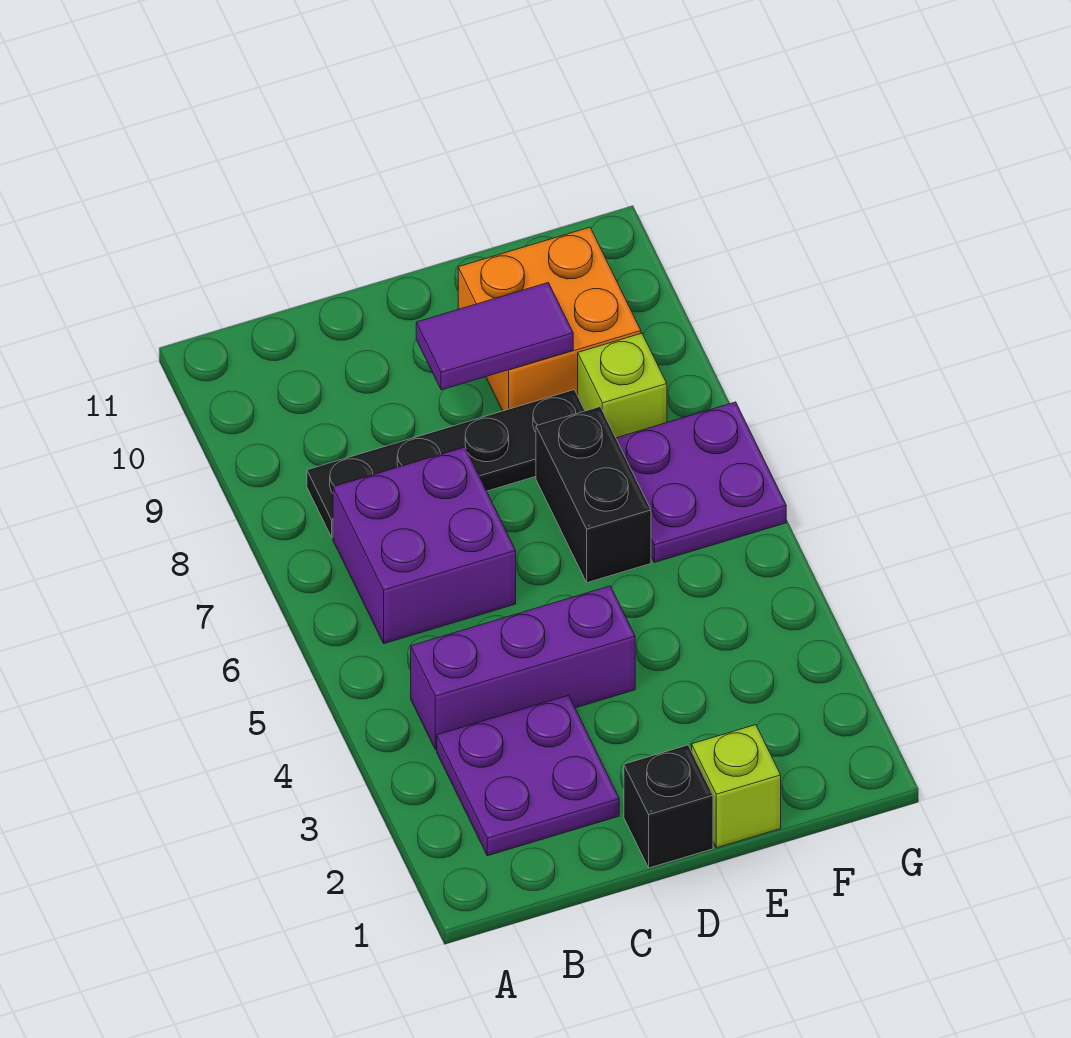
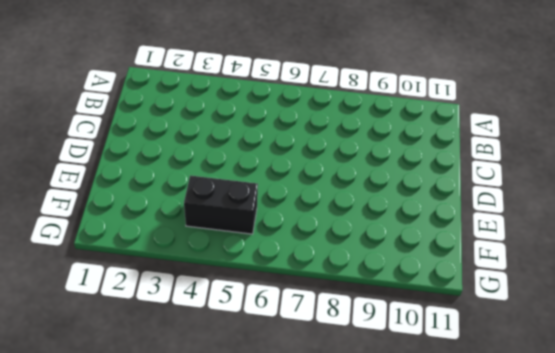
black brick F4:F5 level 1 -> black brick E6:E7 level 1
none -> purple plate B2:C3 level 1
none -> purple brick B4:D4 level 1

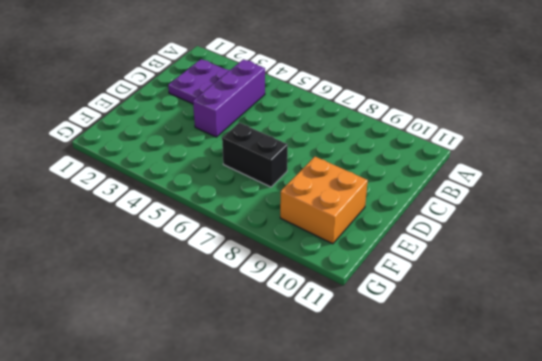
none -> purple brick B6:C7 level 1
none -> black plate B8:E8 level 1

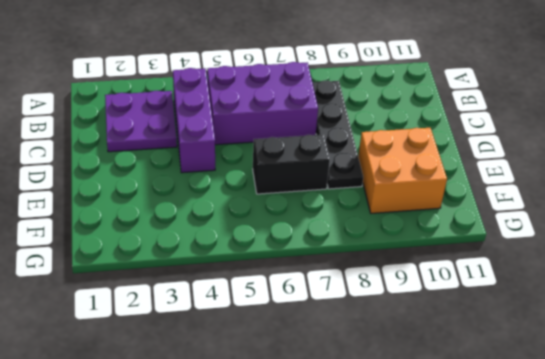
purple brick B5:C7 level 1 -> purple brick B6:C7 level 1
none -> black brick D1 level 1
none -> lime brick E1 level 1

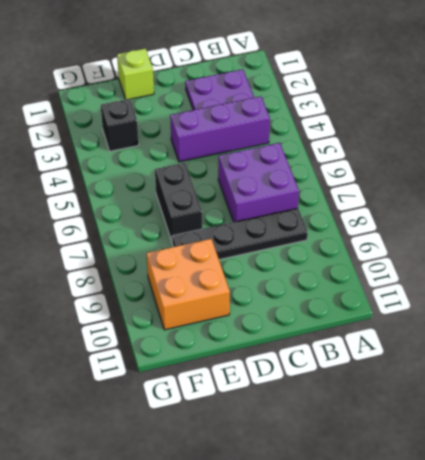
black brick F3 level 1 -> black brick D1 level 1
none -> purple plate F6:G7 level 1
none -> lime brick F8 level 1

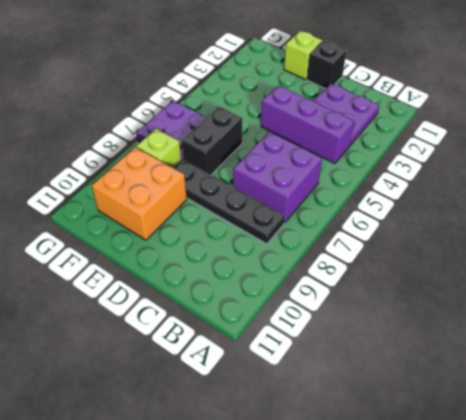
none -> purple tile D9:E9 level 2

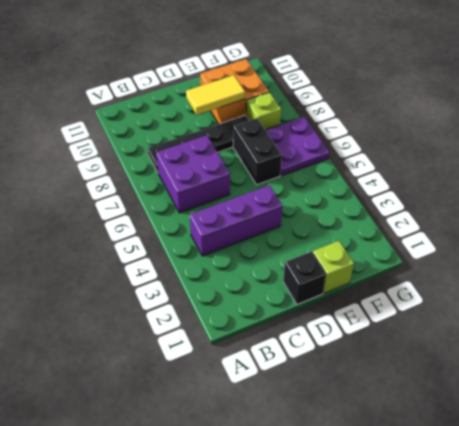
yellow tile D9:E9 level 2 -> purple tile D9:E9 level 2
none -> purple plate B2:C3 level 1

